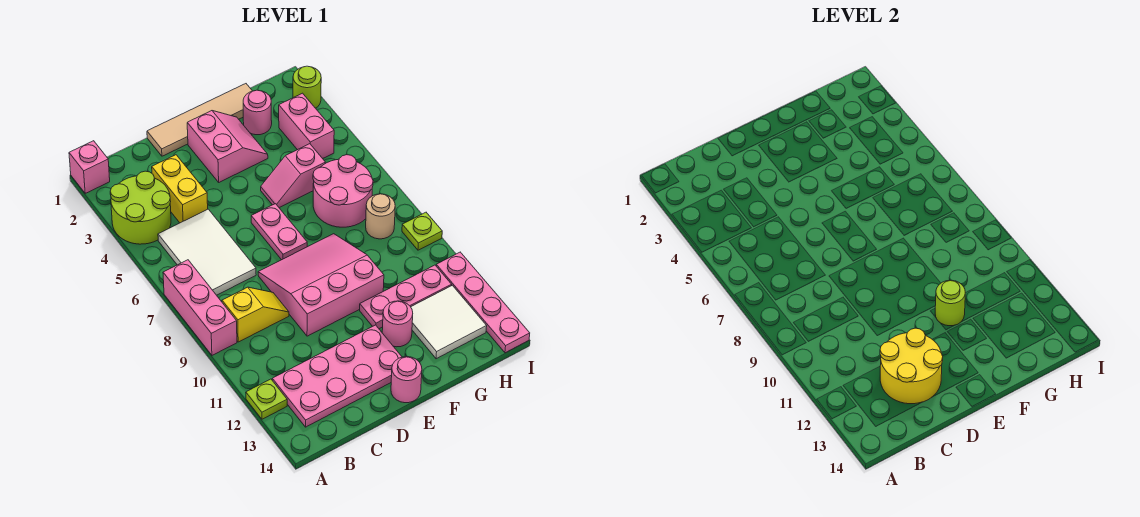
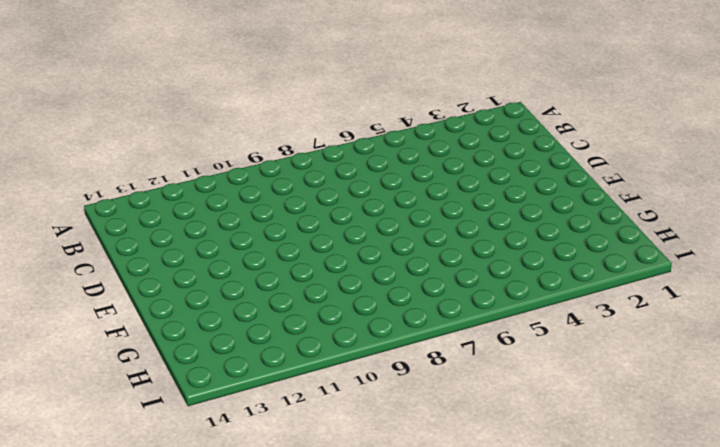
none -> pink brick A1 level 1
none -> lime round brick A3:B4 level 1
none -> pink brick A7:A9 level 1

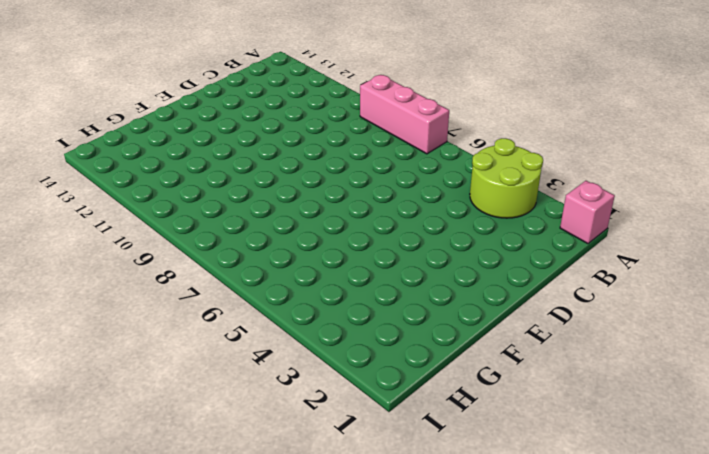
none -> lime plate A12 level 1
none -> white tile B5:C7 level 1
none -> yellow slope B9:C9 level 1 top B

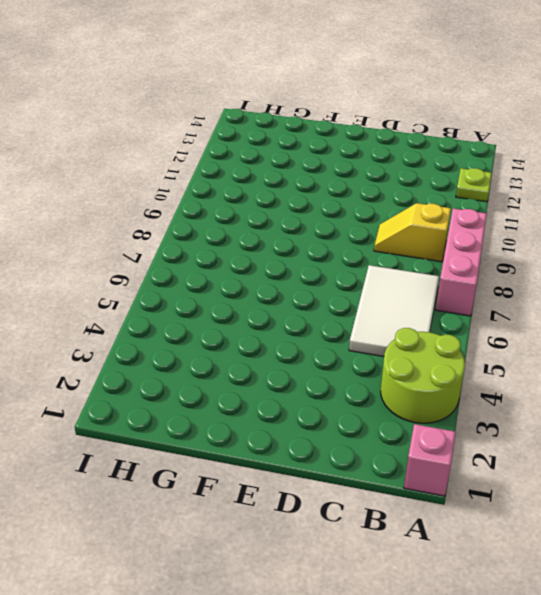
none -> pink plate B12:E13 level 1
none -> yellow brick C3:C4 level 1
none -> tan tile D1:G1 level 1

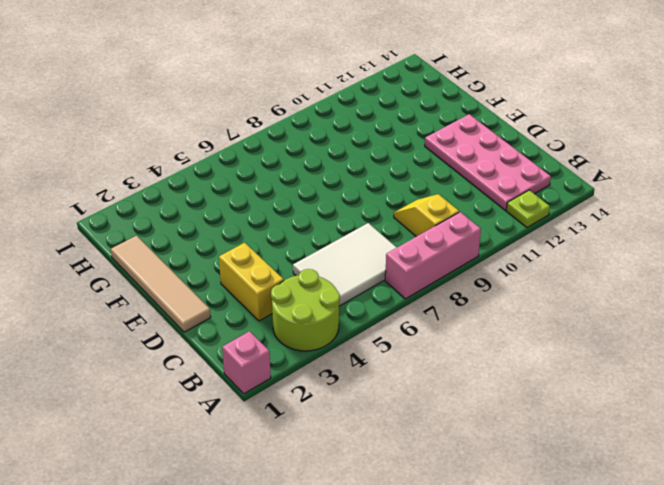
yellow brick C3:D3 level 1 -> yellow brick C3:C4 level 1
none -> pink slope D8:F10 level 1 top 10
none -> pink slope E2:F3 level 1 top E
none -> pink plate E6:E7 level 1

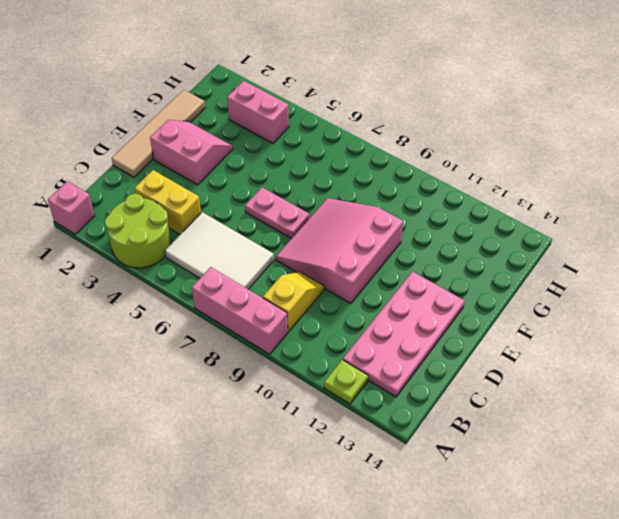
none -> pink round brick E14 level 1
none -> pink slope F5:G5 level 1 top G
none -> pink plate F11:H11 level 1

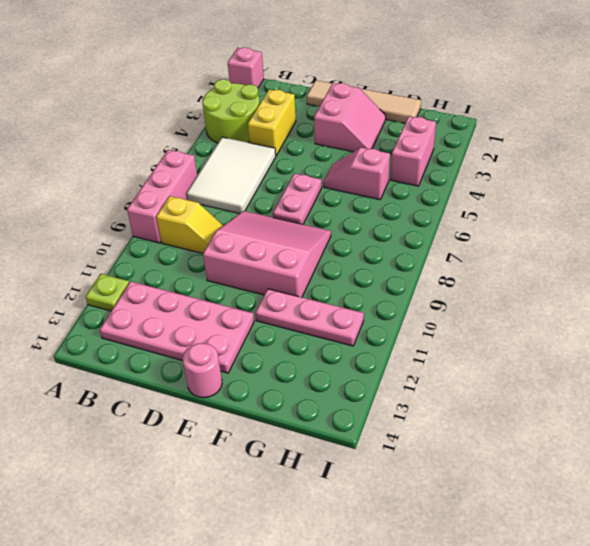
none -> pink round brick F12 level 1
none -> pink round brick G2 level 1
none -> pink round brick G6:H7 level 1

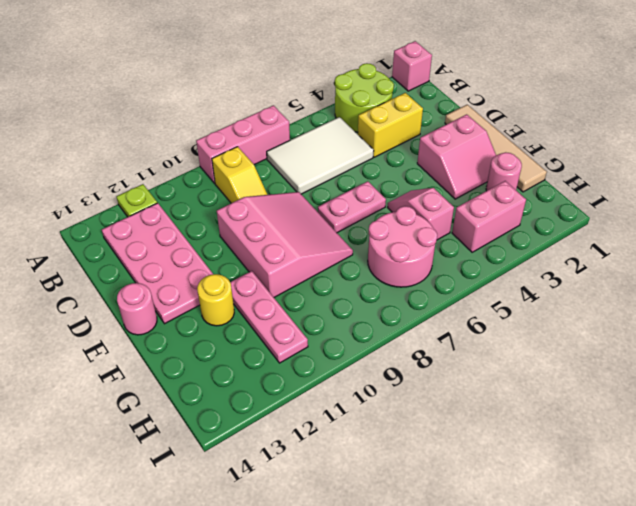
yellow round brick F12 level 1 -> pink round brick F12 level 1
none -> white tile G12:H13 level 1
none -> tan round brick H8 level 1
none -> lime round brick I2 level 1

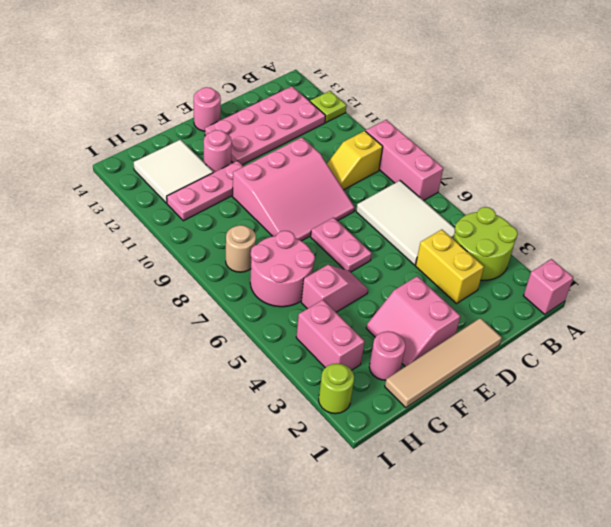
none -> lime plate I9 level 1
none -> pink plate I11:I14 level 1
none -> yellow round brick C12:D13 level 2

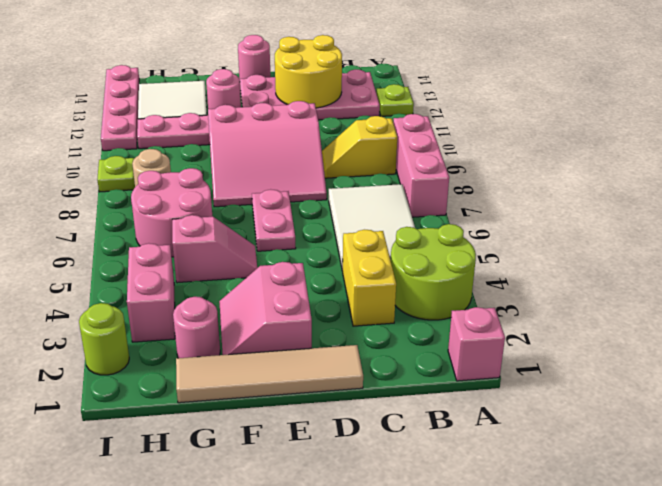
none -> lime round brick F11 level 2

